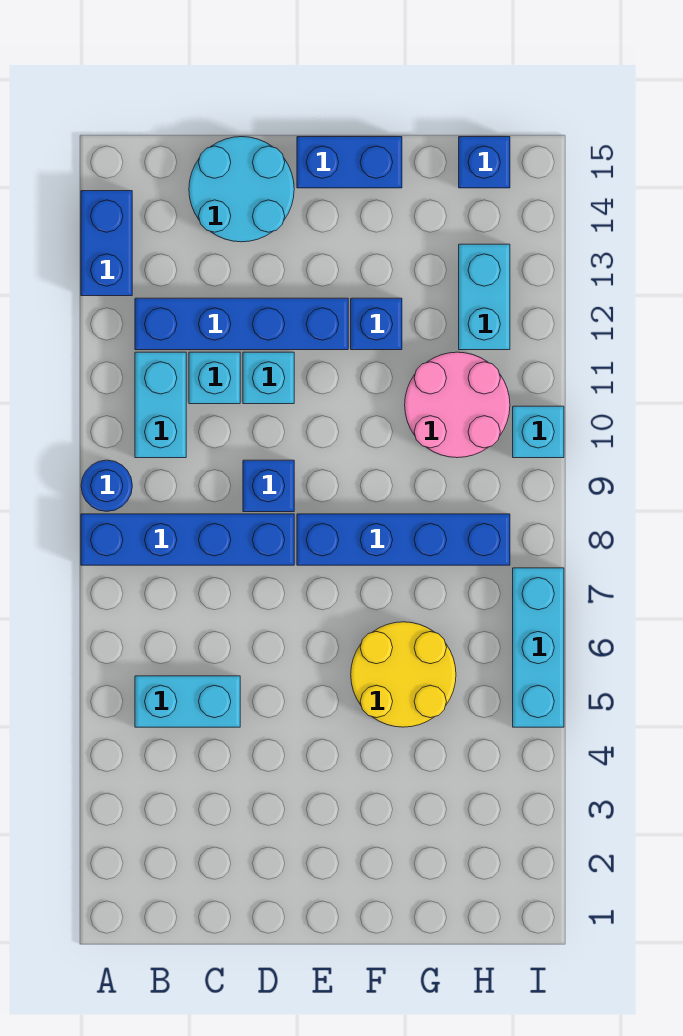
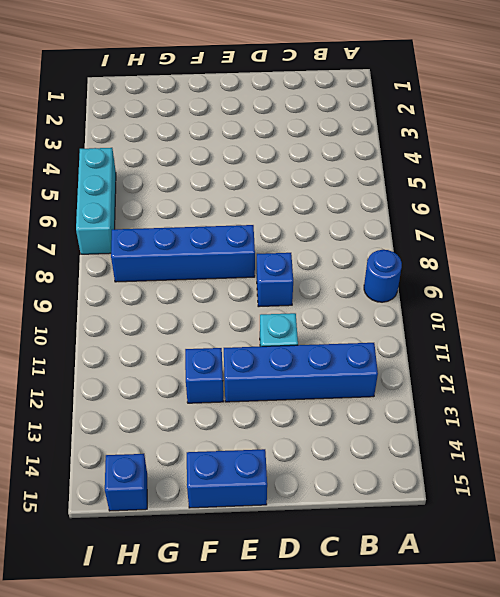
none -> blue brick A8:D8 level 1
none -> blue brick A13:A14 level 1
none -> cyan brick B5:C5 level 1

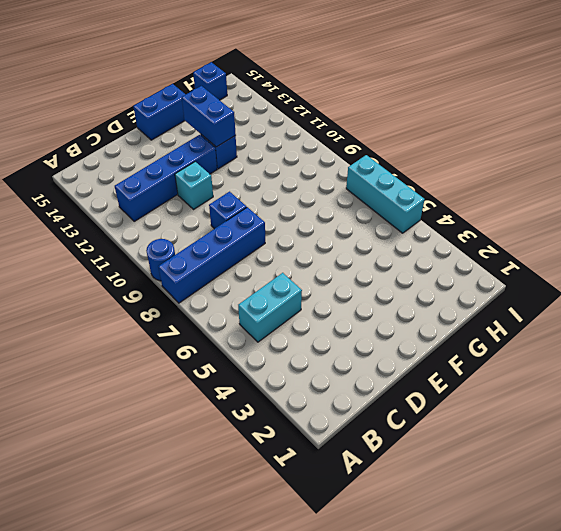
blue brick F12:F13 level 2 -> blue brick A13:A14 level 1
none -> cyan brick B10:B11 level 1
none -> cyan brick C11 level 1
none -> cyan round brick C14:D15 level 1

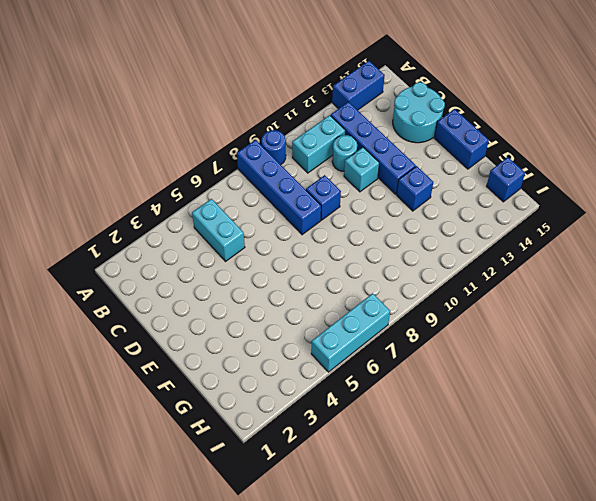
cyan round brick C11 level 1 -> cyan brick C11 level 1
none -> blue brick E8:H8 level 1
none -> yellow round brick F5:G6 level 1
none -> pink round brick G10:H11 level 1

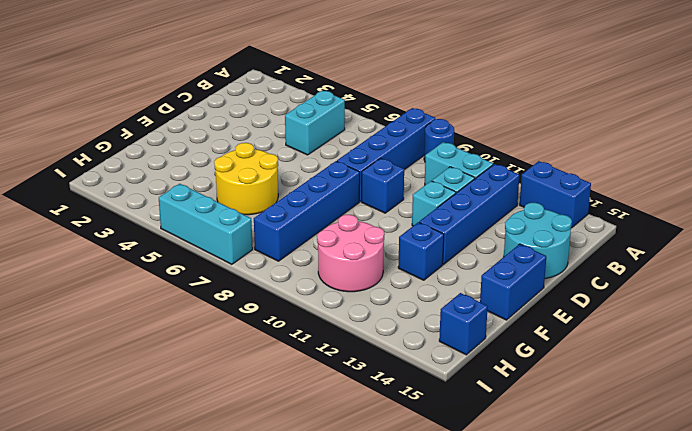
none -> cyan brick H12:H13 level 1
none -> cyan brick I10 level 1

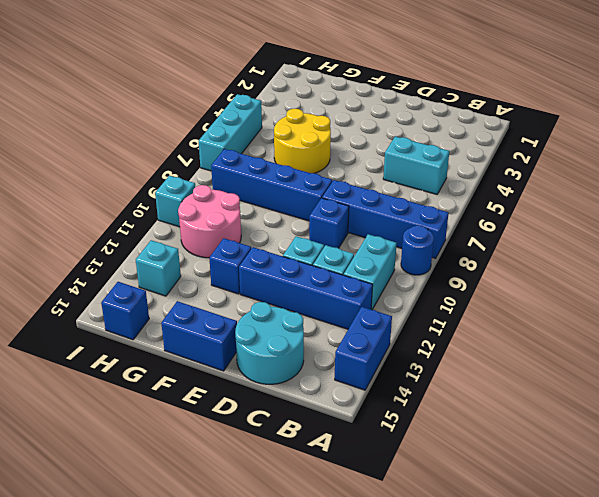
cyan brick H13 level 1 -> cyan brick H12:H13 level 1

